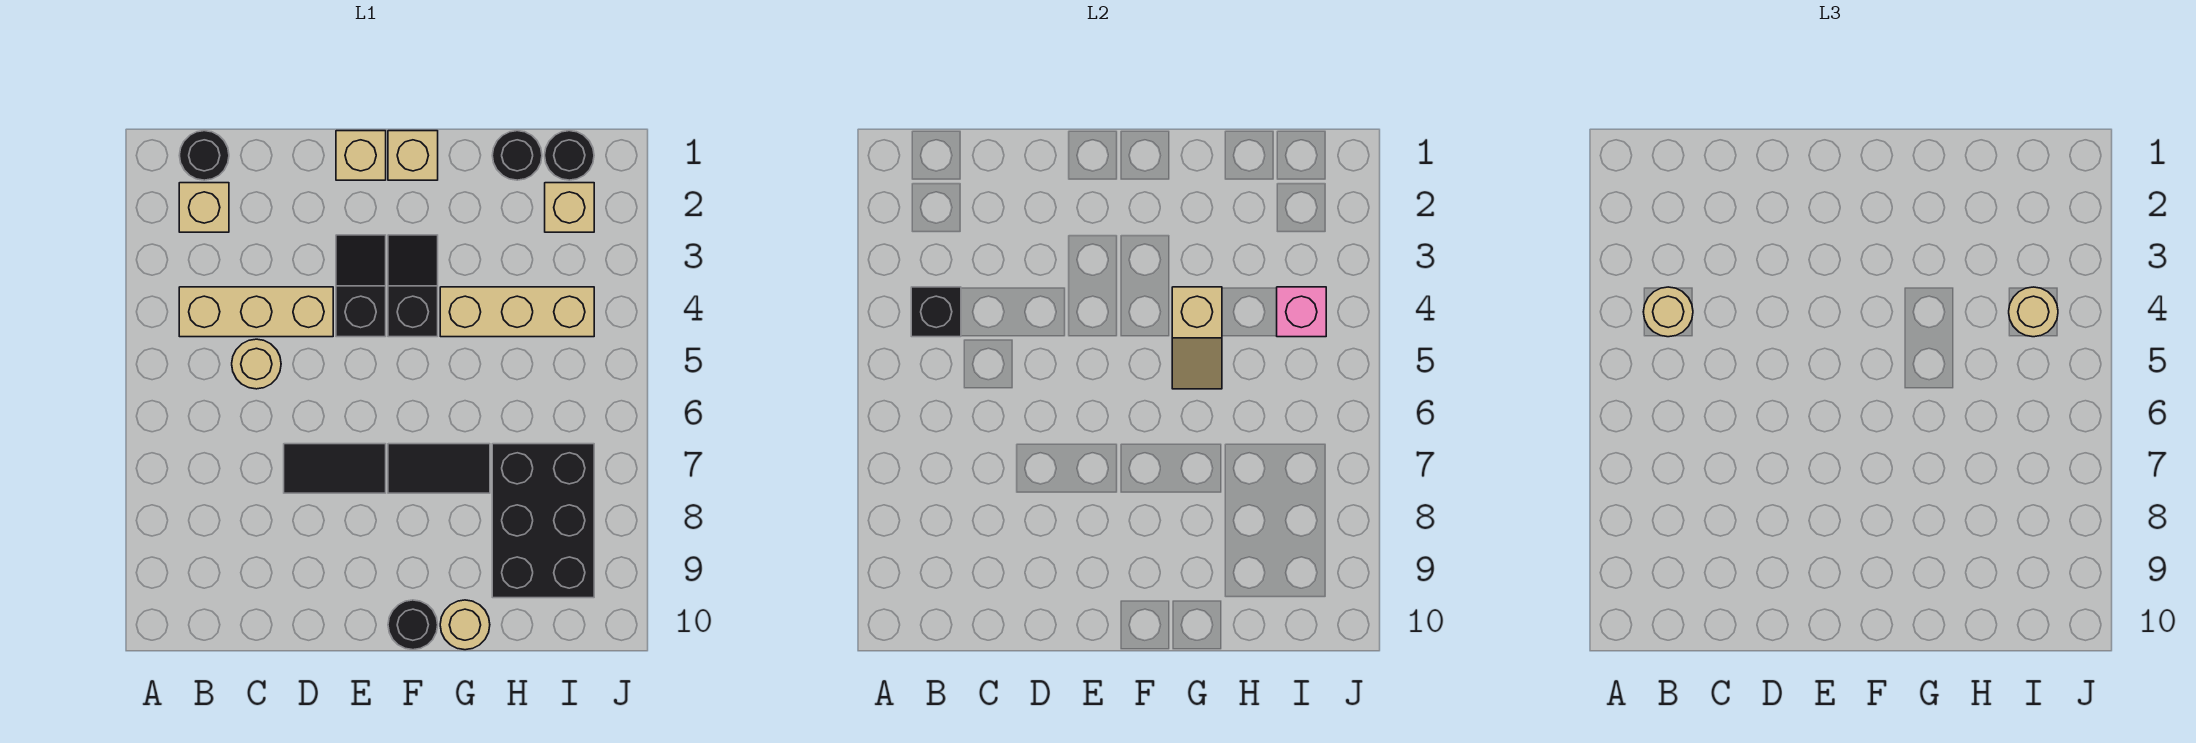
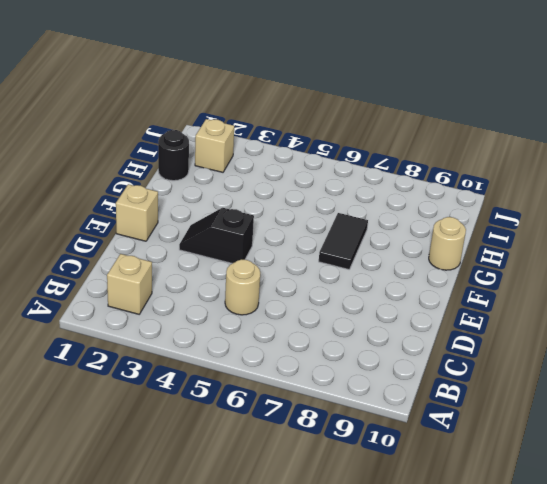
none -> black round brick B1 level 1
none -> tan brick B4:D4 level 1
none -> black tile D7:E7 level 1

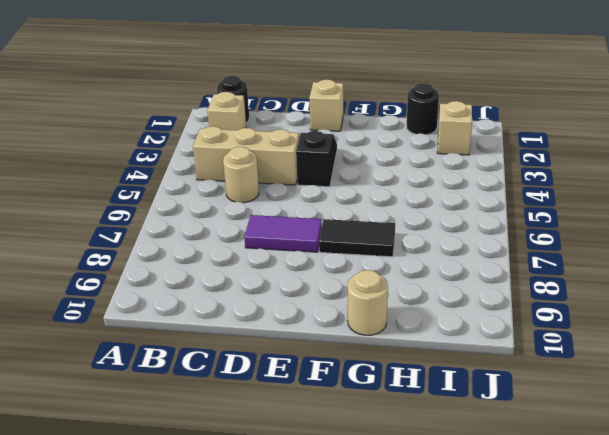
purple tile D7:E7 level 1 -> black tile D7:E7 level 1
none -> tan brick F1 level 1
none -> black slope F3:F4 level 1 top 4
none -> black round brick F10 level 1

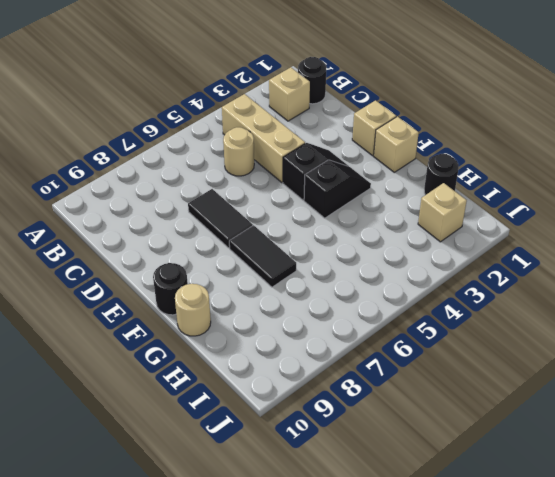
none -> tan brick G4:I4 level 1
none -> black brick H7:I9 level 1
none -> black round brick I1 level 1

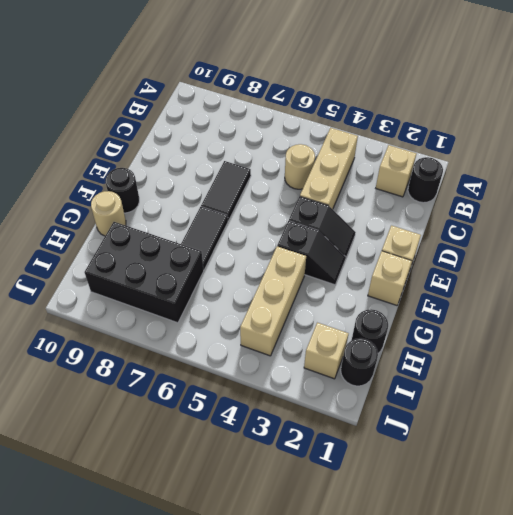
none -> black brick B4 level 2
none -> tan slope G4:G5 level 2 top 4
none -> pink brick I4 level 2

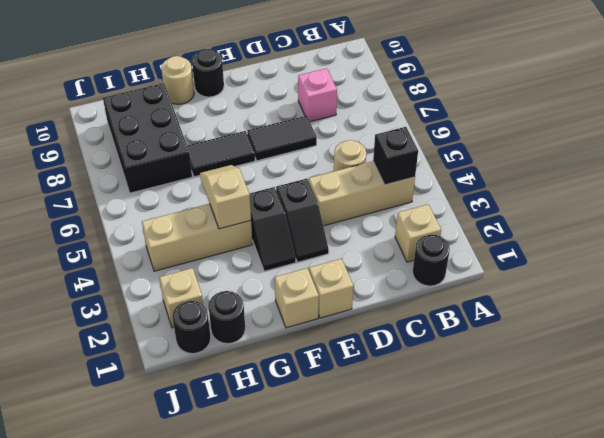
pink brick C8 level 1 -> pink brick I4 level 2
none -> tan round brick B4 level 3
none -> tan round brick I4 level 3

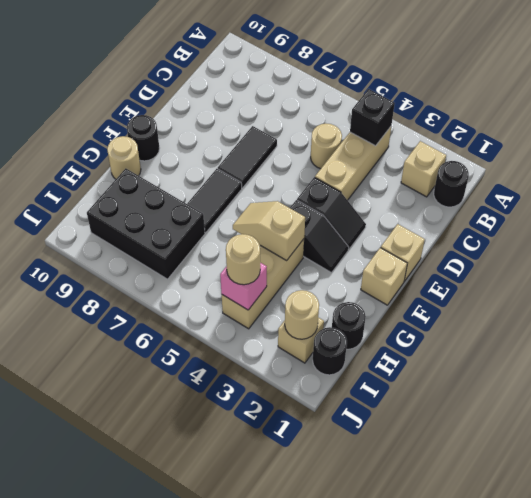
tan round brick I2 level 2 -> tan round brick B4 level 3

